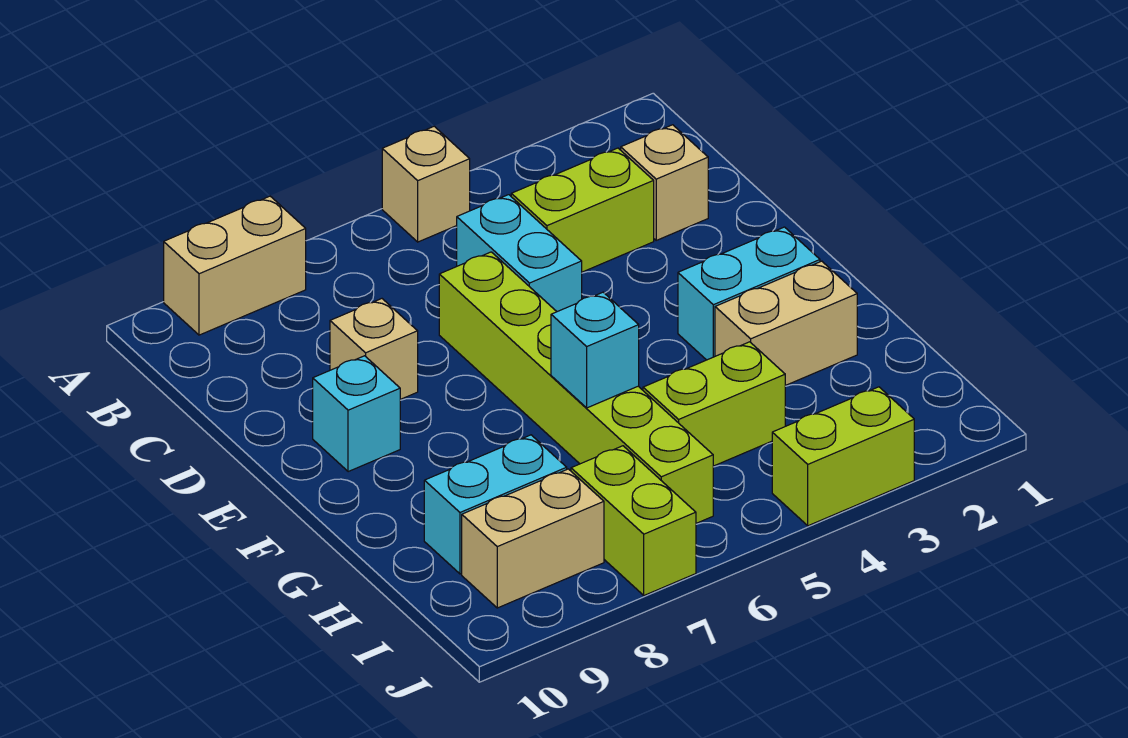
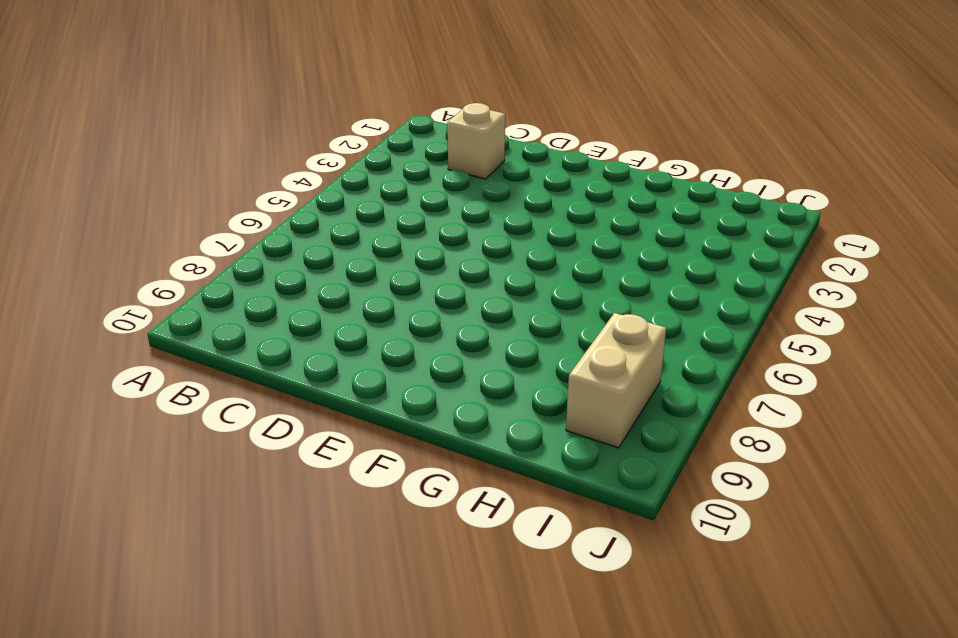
none -> tan brick A5 level 1
none -> tan brick A8:A9 level 1
none -> lime brick C3:C4 level 1

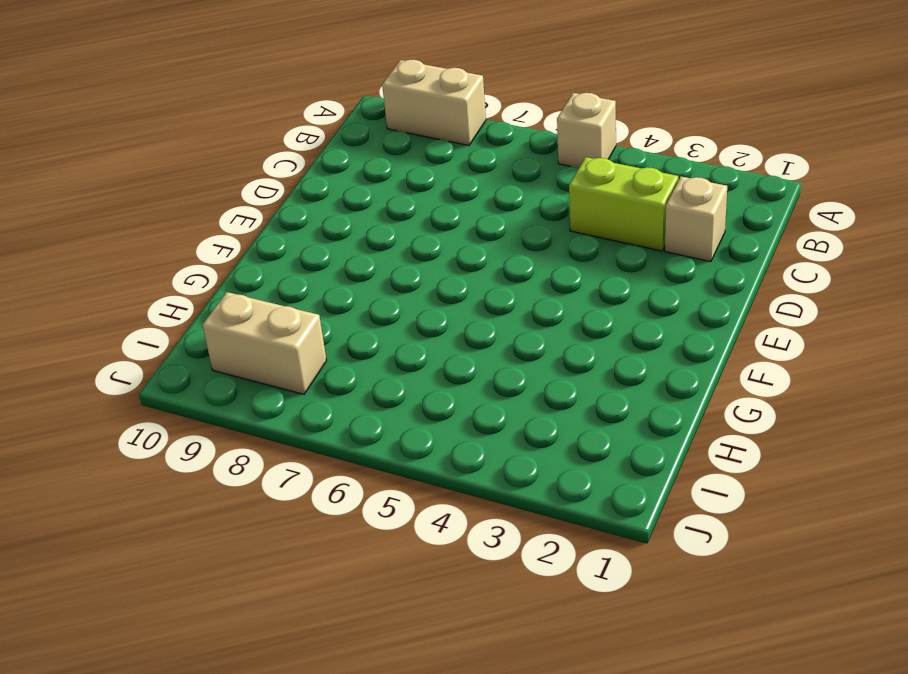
none -> cyan brick C5:D5 level 1
none -> lime brick D6:I6 level 1
none -> tan brick D8 level 1

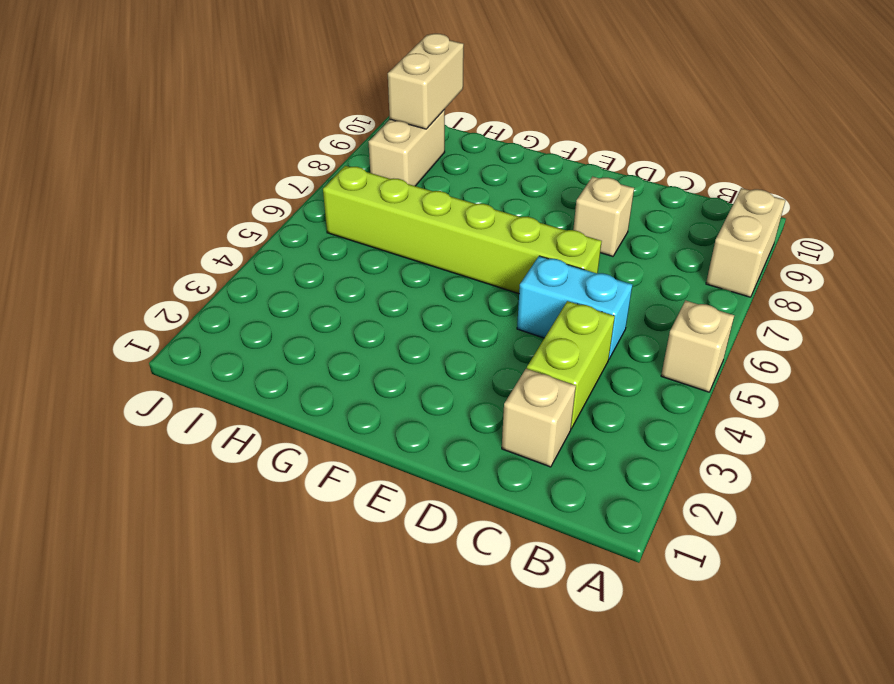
tan brick I9:I10 level 2 -> tan brick G2:G3 level 1
none -> cyan brick E9 level 1
none -> cyan brick F2:F3 level 1
none -> lime brick H4:H5 level 1

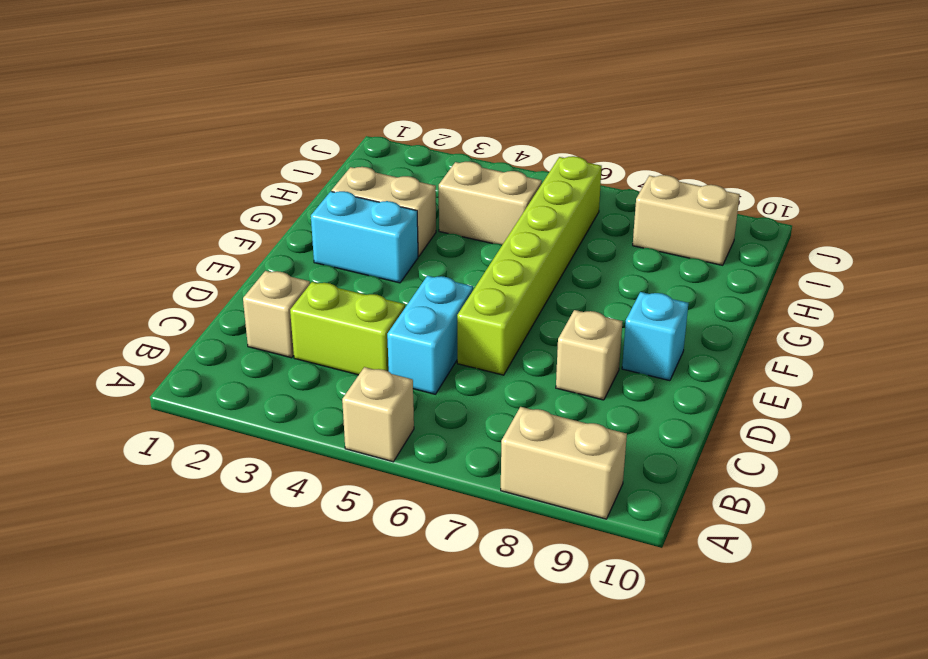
tan brick H4:H5 level 1 -> lime brick H4:H5 level 1
none -> cyan brick H8:H9 level 1
none -> lime brick I7:J7 level 1
none -> lime brick J3:J4 level 1

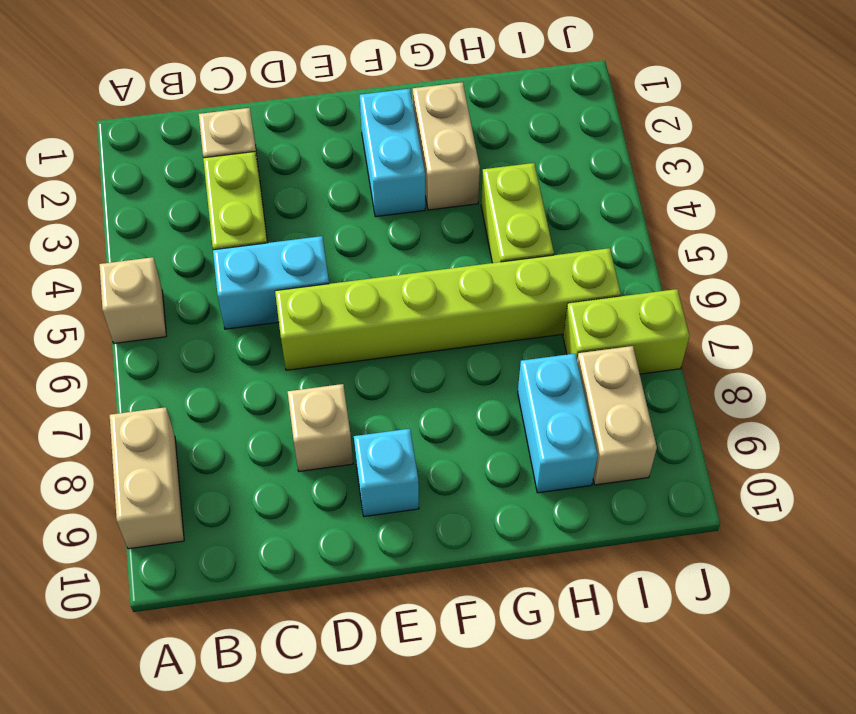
none -> lime brick J3:J4 level 1
none -> cyan brick G6 level 2

